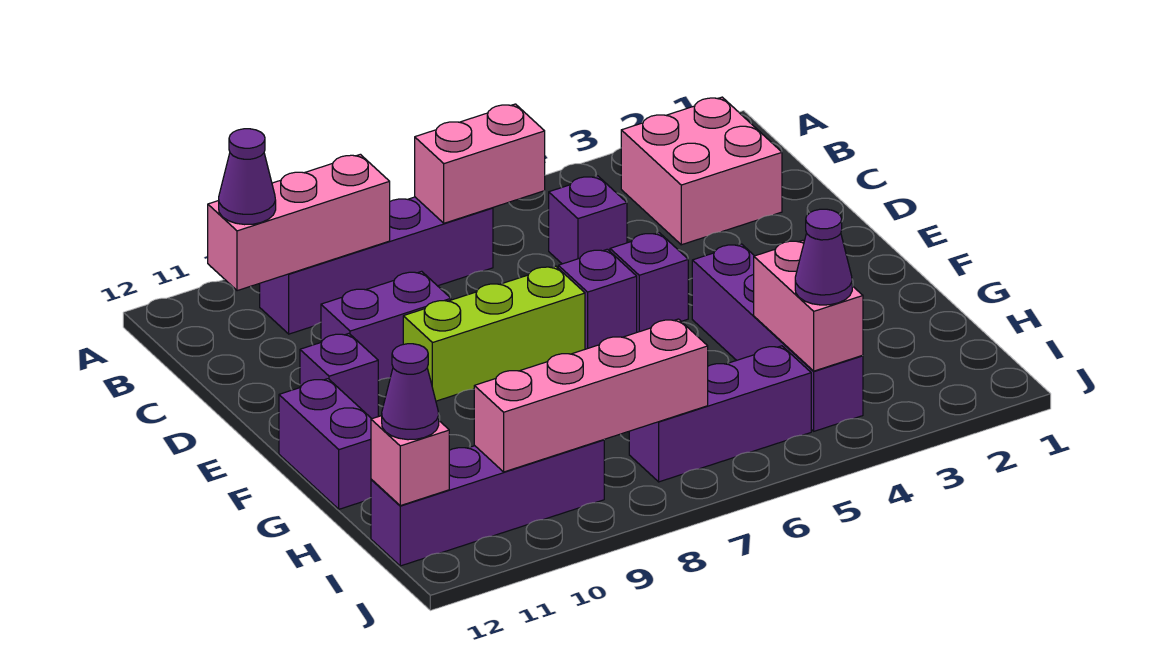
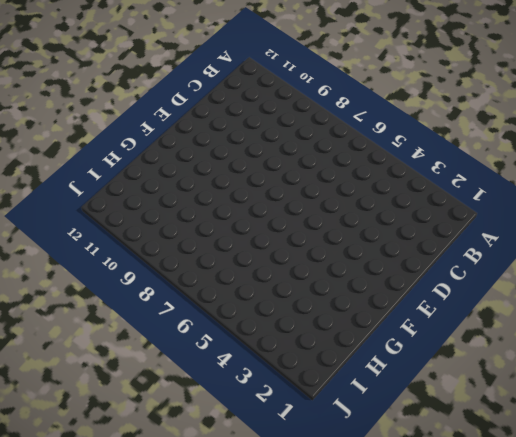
none -> pink brick B2:C3 level 1
none -> purple brick B7:B10 level 1
none -> purple brick C5 level 1

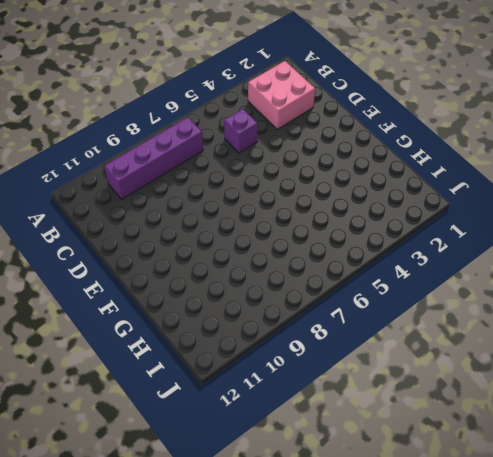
none -> purple brick D9:D10 level 1
none -> purple brick E5 level 1
none -> purple brick E6 level 1

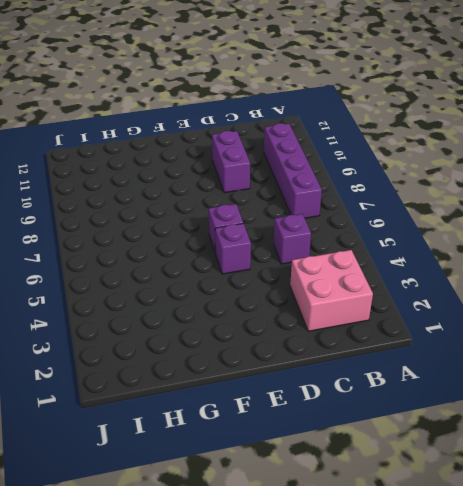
none -> lime brick E7:E9 level 1
none -> purple brick E11 level 1
none -> purple brick F4:I4 level 1

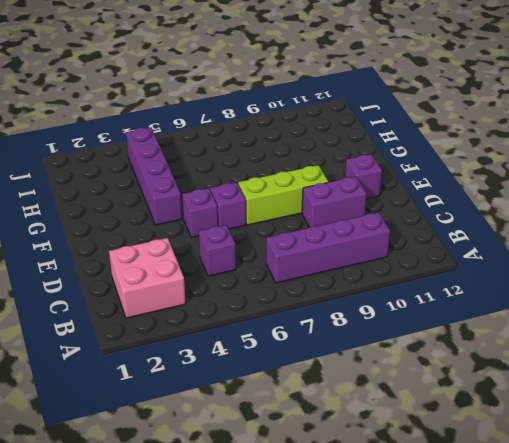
none -> purple brick F12:G12 level 1
none -> purple brick I5:I7 level 1
none -> purple brick I9:I12 level 1

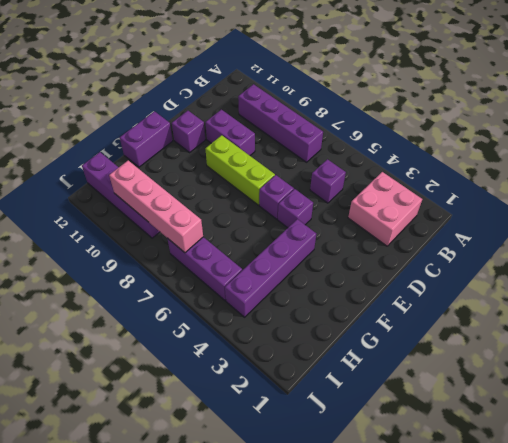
none -> pink brick B6:B7 level 2
none -> pink brick B9:B11 level 2
none -> pink brick H4:I4 level 2

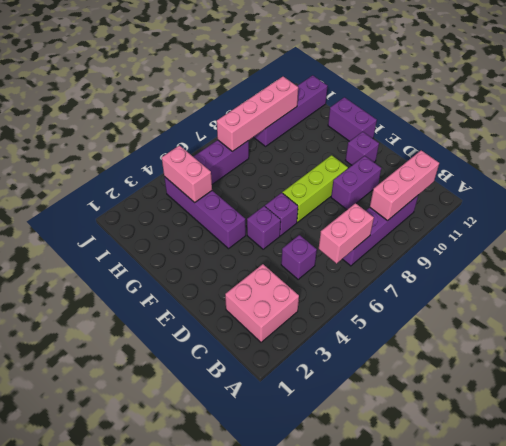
none -> pink brick I12 level 2
none -> purple cone B11 level 3
none -> purple cone I4 level 3

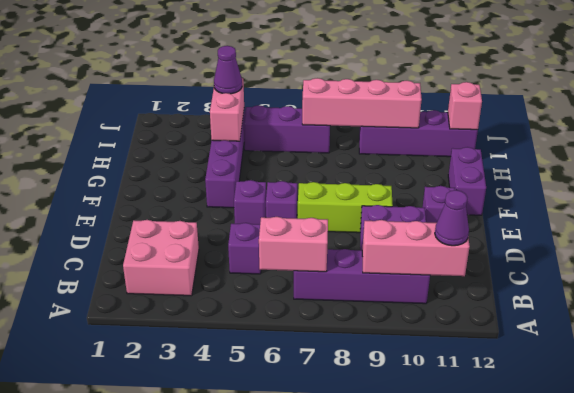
none -> purple cone I12 level 3

